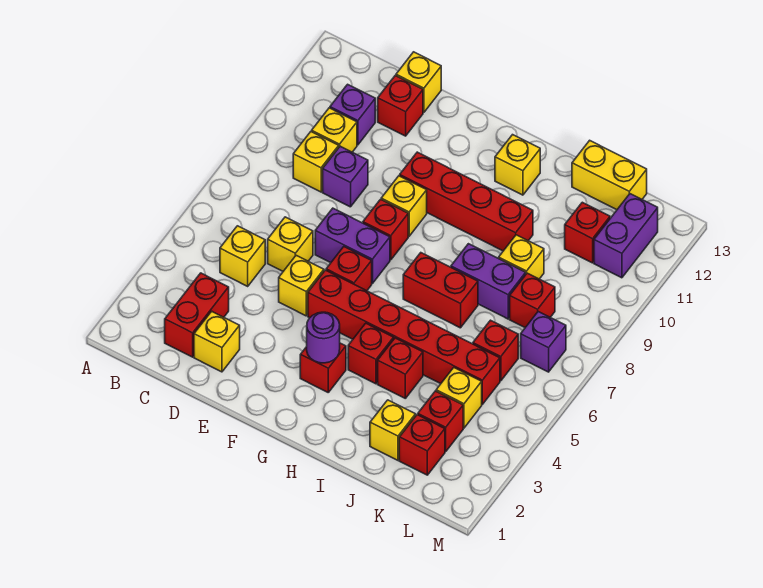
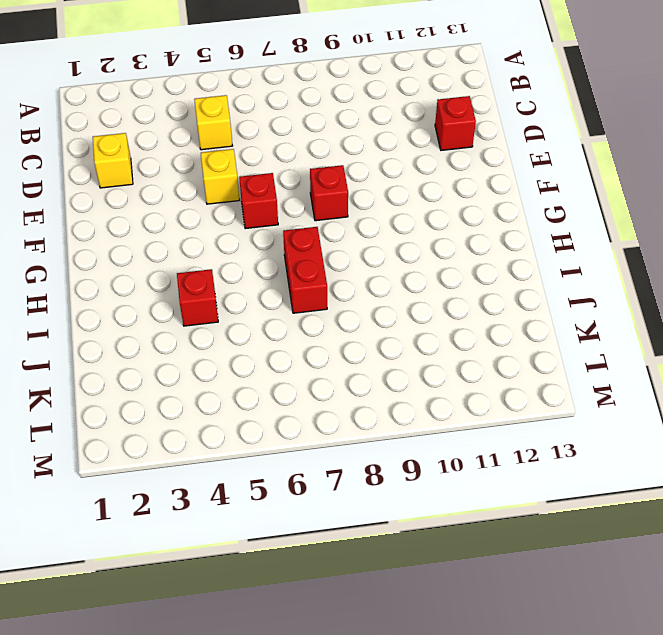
none -> red brick C2:C3 level 1
none -> yellow brick C9 level 1
none -> yellow brick C10 level 1
none -> purple brick C11 level 1

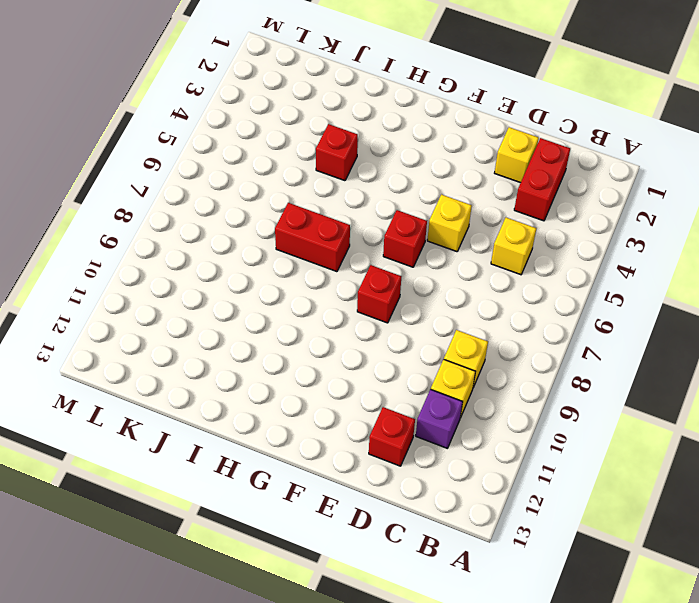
none -> yellow brick D6 level 1
none -> purple brick D9 level 1
none -> yellow brick D13 level 1
none -> purple brick E7:F7 level 1

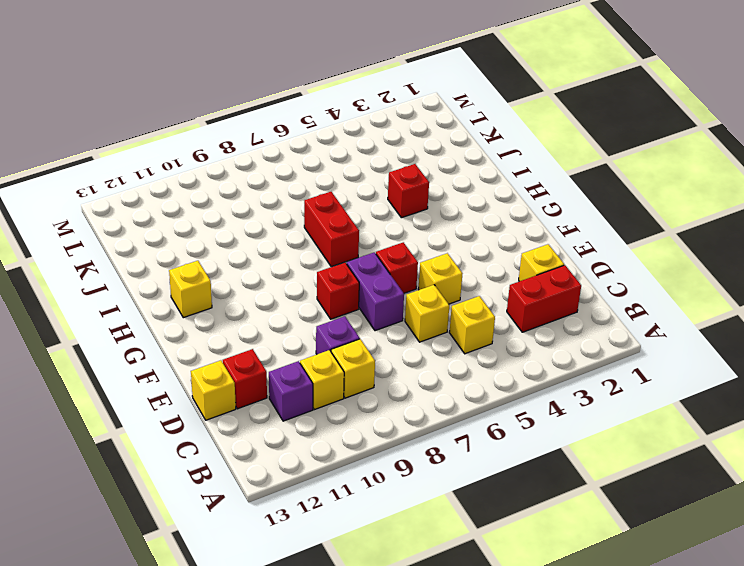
none -> red brick F5:K5 level 1
none -> yellow brick F9 level 1
none -> red brick F10:I10 level 1
none -> red brick G3 level 1

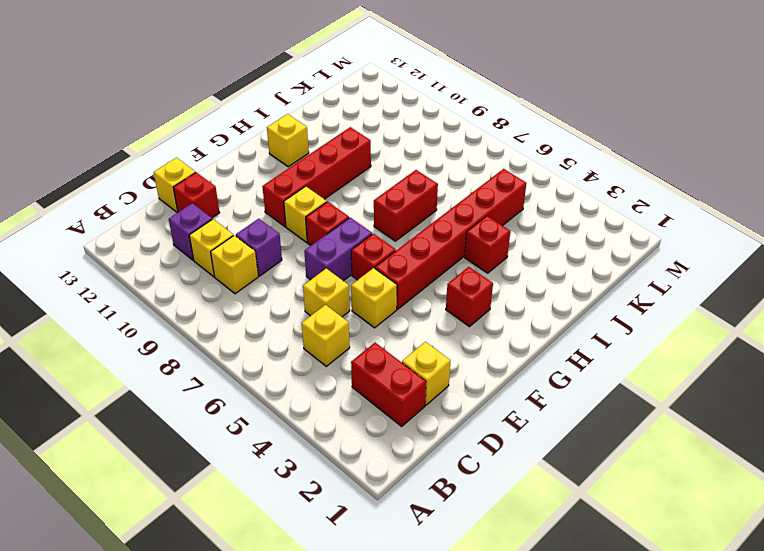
none -> red brick H4 level 1
none -> purple brick I8:J8 level 1
none -> yellow brick J2 level 1
none -> yellow brick J9 level 1

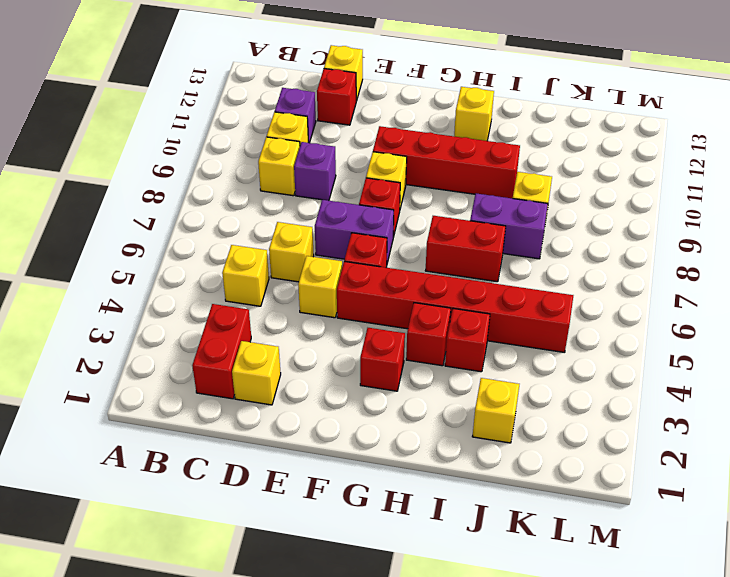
none -> yellow brick J13:K13 level 1
none -> red brick K2 level 1
none -> red brick K3 level 1
none -> yellow brick K4 level 1

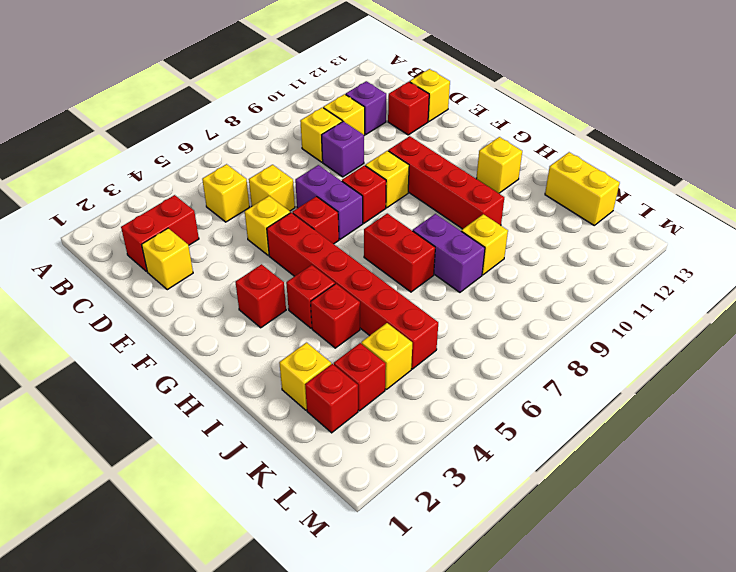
none -> red brick K6 level 1
none -> red brick K8 level 1
none -> red brick K11 level 1
none -> purple brick L7 level 1

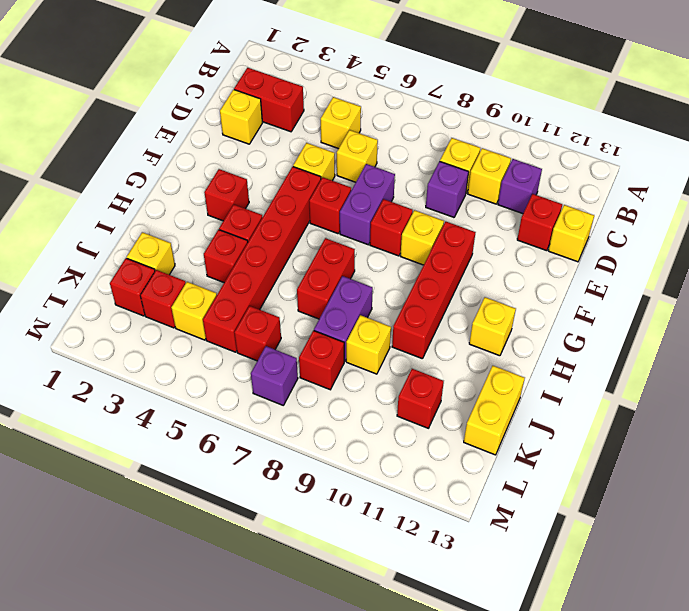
none -> purple brick L11:L12 level 1
none -> purple round brick G3 level 2

